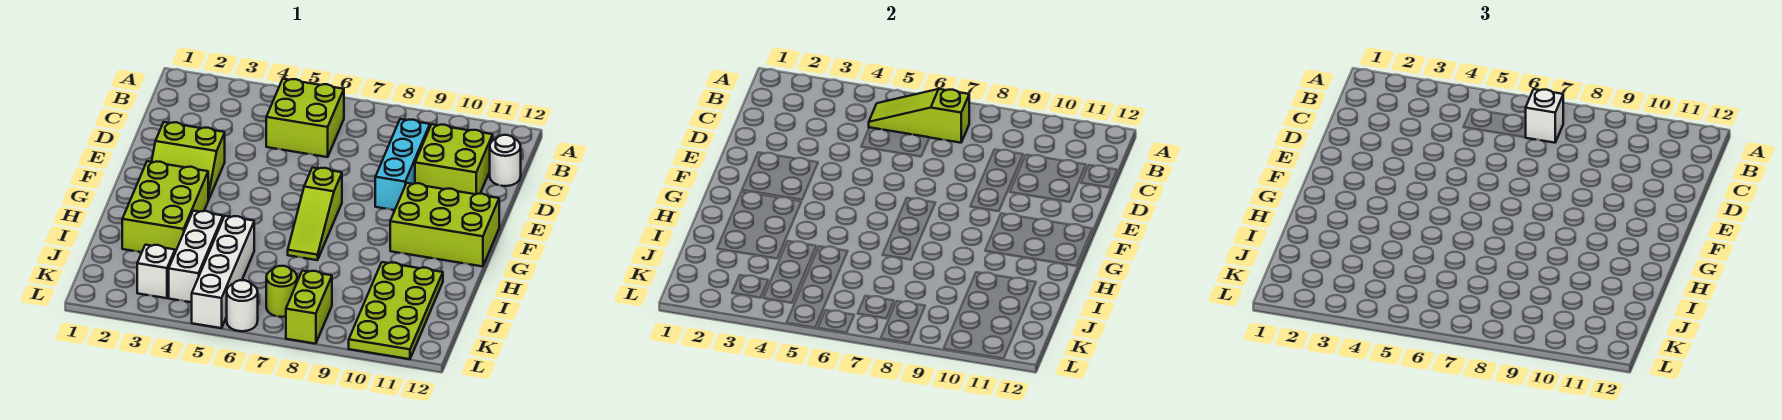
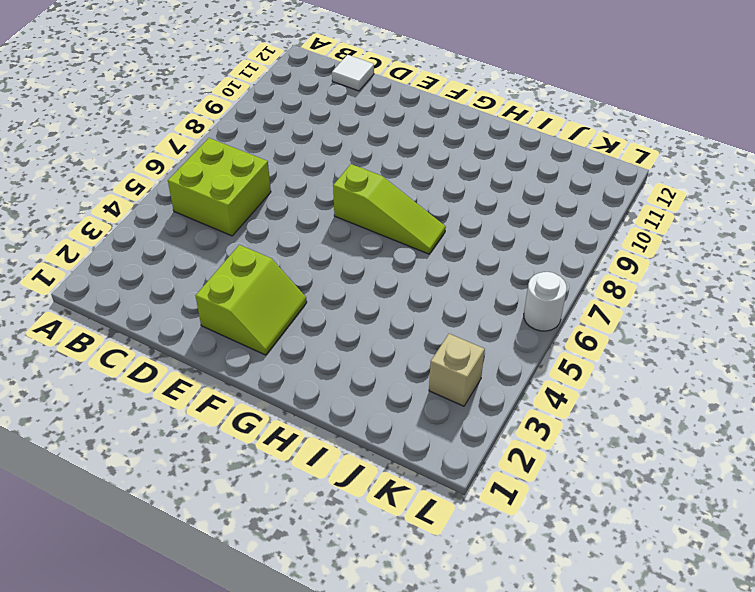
white tile C12 level 1 -> white round brick C12 level 1
tan brick K3 level 1 -> white brick K3 level 1
none -> cyan brick C9:E9 level 1
none -> lime brick C10:D11 level 1
none -> lime brick F10:G12 level 1

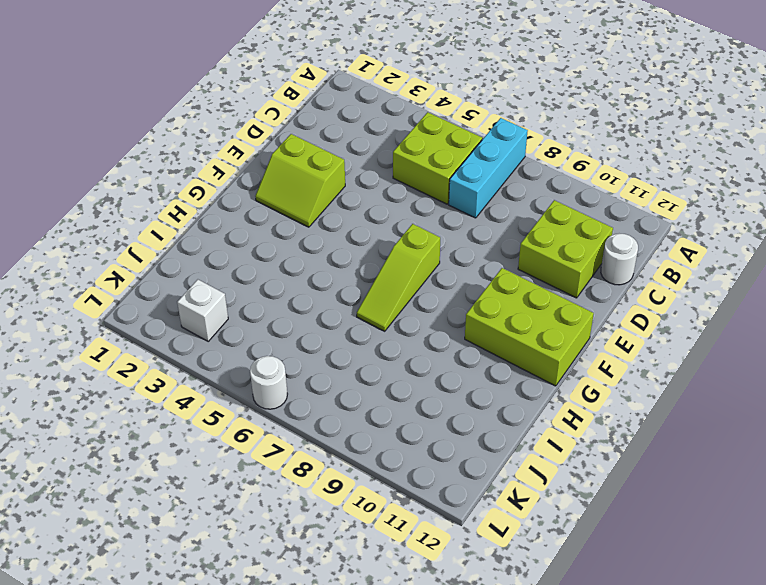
cyan brick A7:C7 level 1 -> cyan brick C9:E9 level 1
none -> lime brick G2:I3 level 1
none -> white brick I4:K4 level 1
none -> white brick I5:L5 level 1

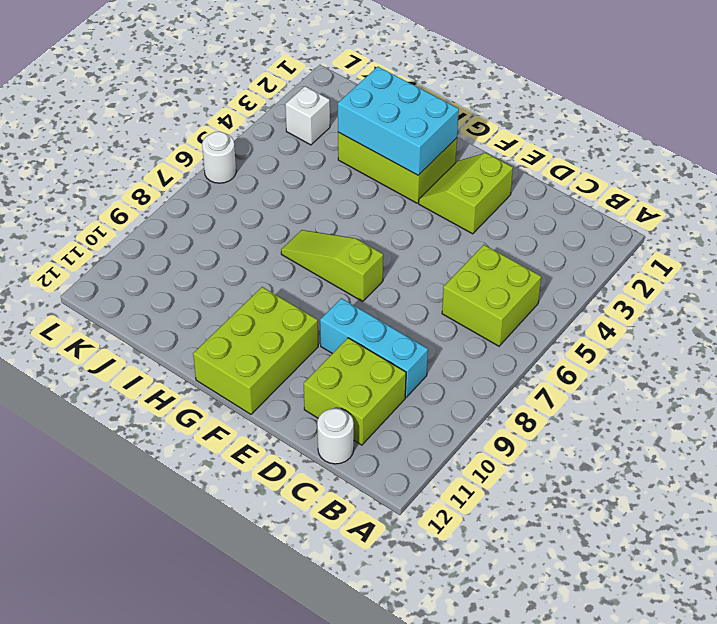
cyan brick G2:I3 level 2 -> none
none -> white brick I4:K4 level 1
none -> white brick I5:L5 level 1
none -> lime plate I10:L11 level 1

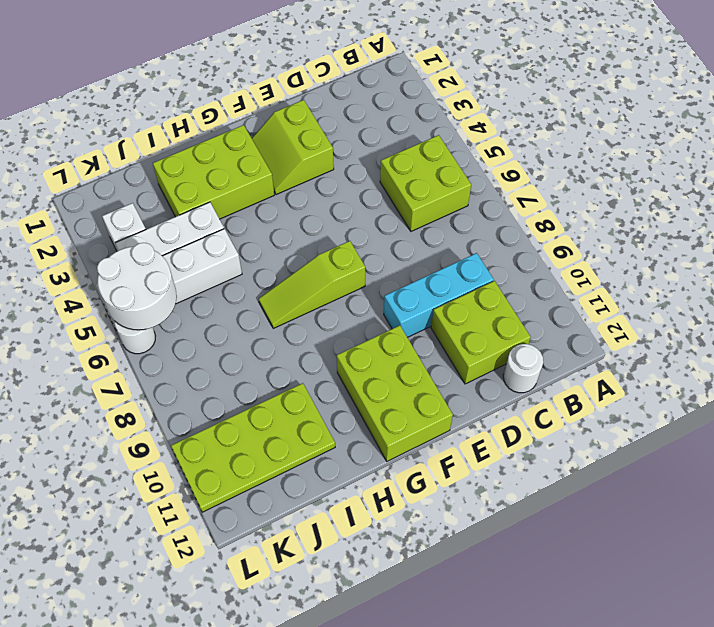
white round brick K5:L6 level 2 -> none
none -> lime round brick K7 level 1
none -> lime brick K8:L8 level 1
none -> lime slope B5:B7 level 2 top 7

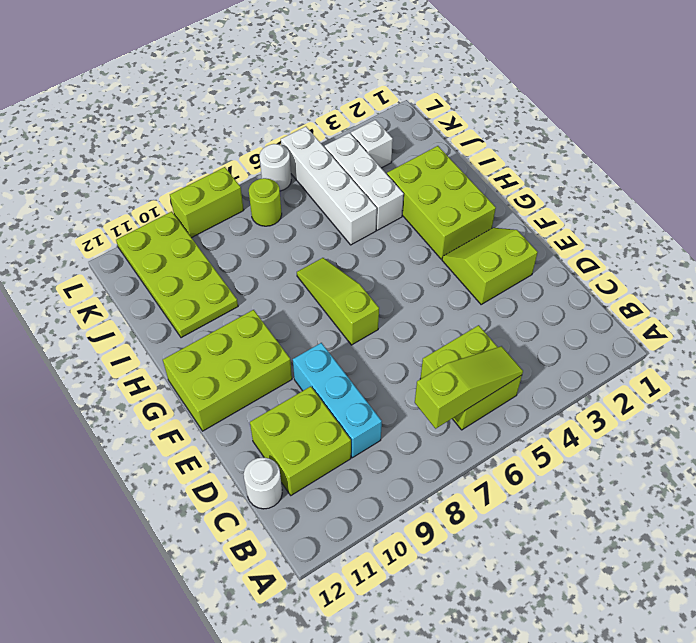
lime brick L8:L9 level 1 -> lime brick K8:L8 level 1
none -> white brick B7 level 3

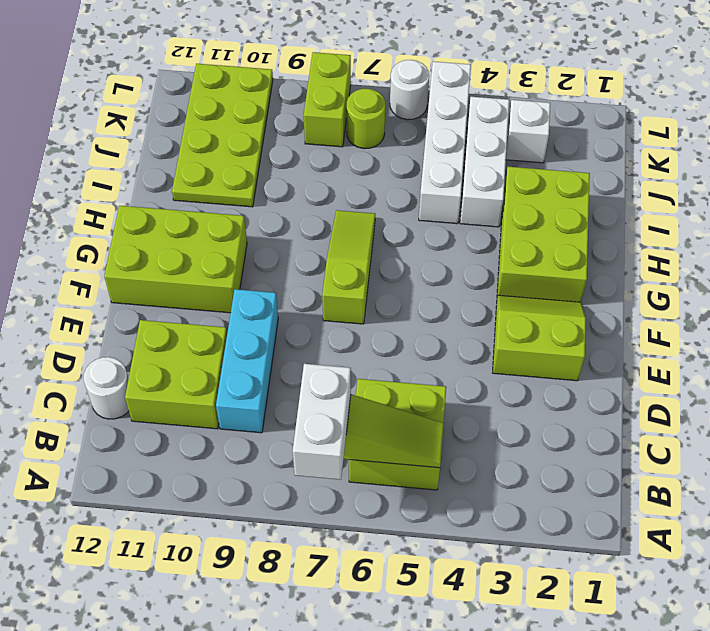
white brick A7:B7 level 3 -> white brick B7 level 3

